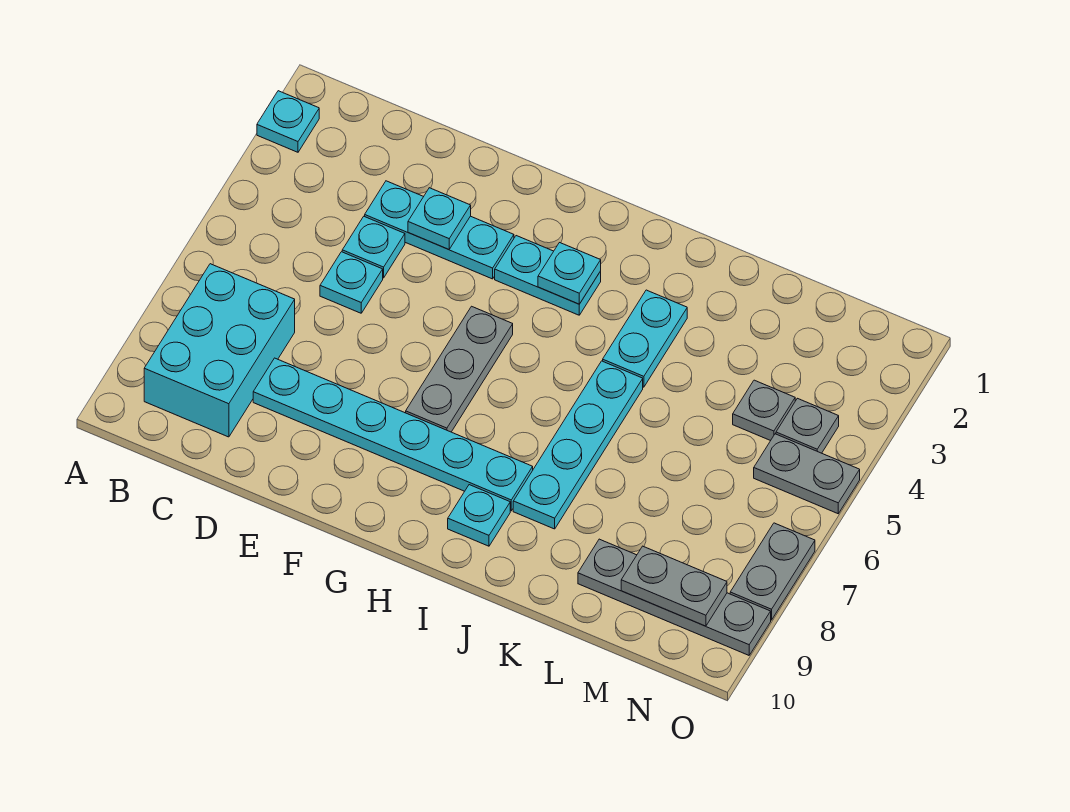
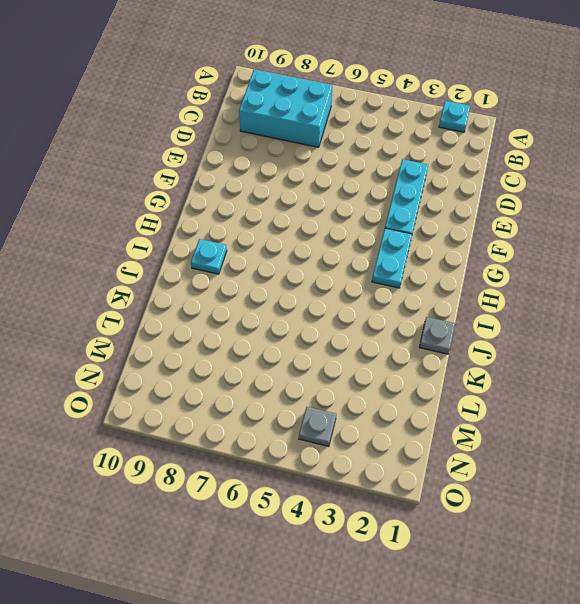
grey plate J1 level 1 -> grey plate M4 level 1
none -> cyan plate D4 level 1
none -> cyan plate D5 level 1
none -> cyan plate D8:I8 level 1

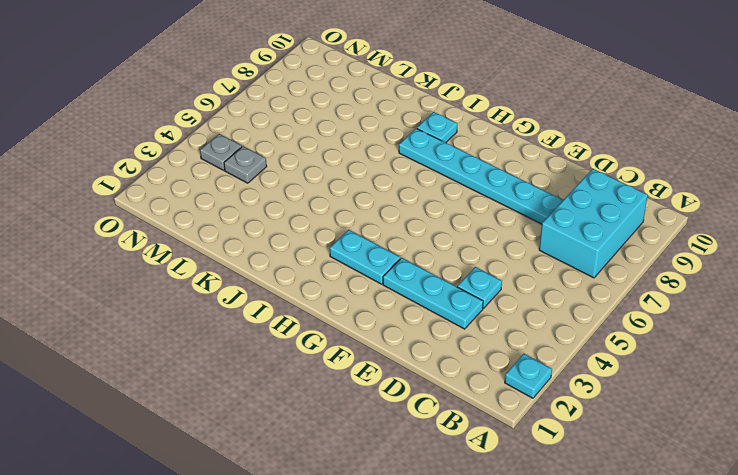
none -> cyan plate D5 level 1
none -> grey plate G5:G7 level 1
none -> cyan plate J3:J4 level 1

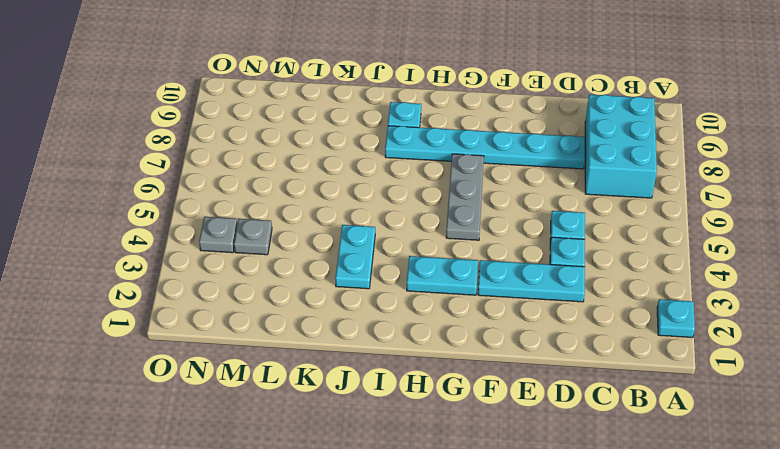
none -> cyan plate J5:J8 level 1
none -> grey plate L9:O9 level 1
none -> grey plate N5:O5 level 1

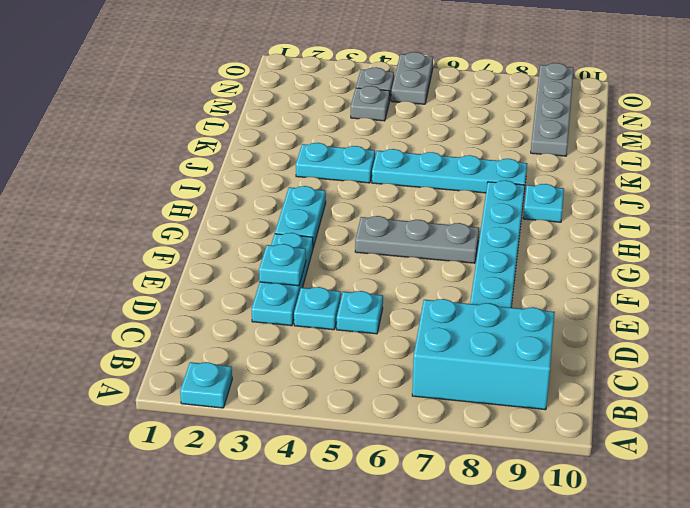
none -> grey plate O7:O8 level 1
none -> cyan plate H3 level 2
none -> grey plate M9:N9 level 2

